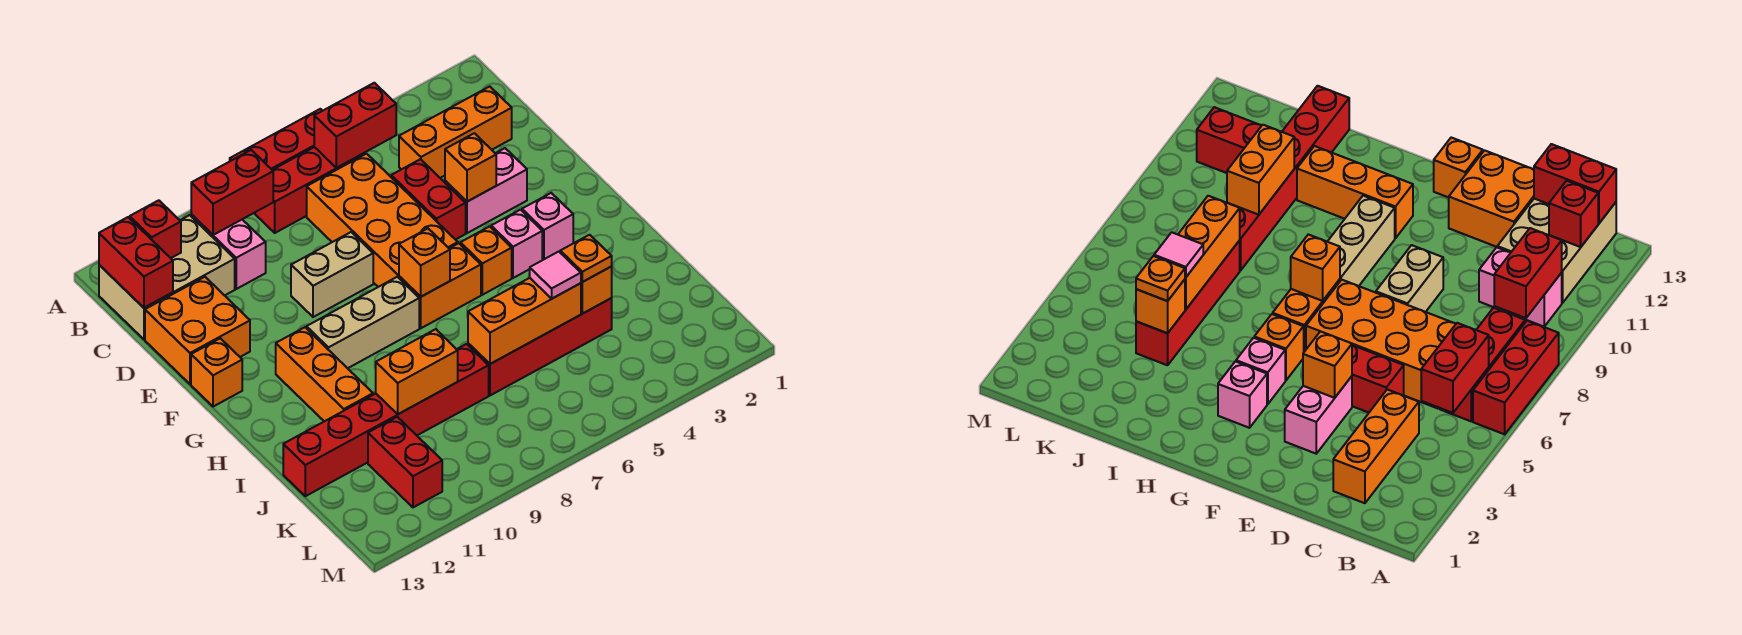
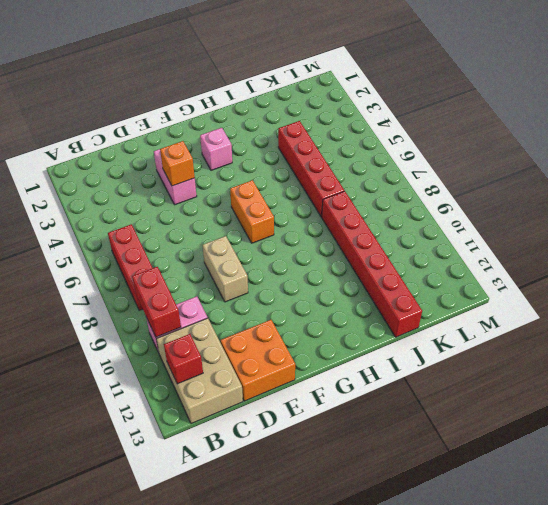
none -> red brick A6:A8 level 1
none -> orange brick C2:C4 level 1
none -> orange brick C6:F7 level 1
none -> red brick D5:E5 level 1

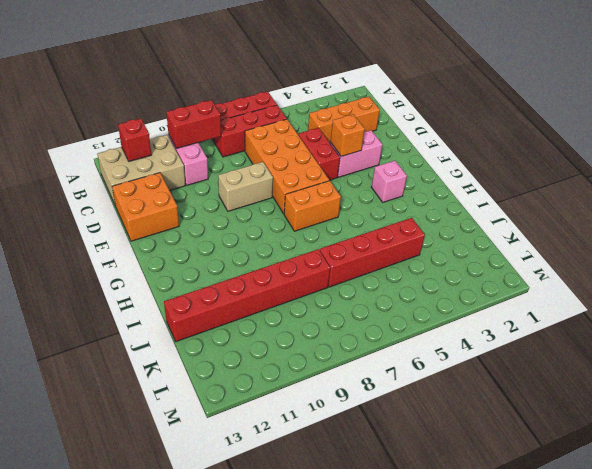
none -> orange brick F13 level 1
none -> pink brick G4 level 1
none -> orange brick G5 level 1
none -> tan brick G8:G10 level 1

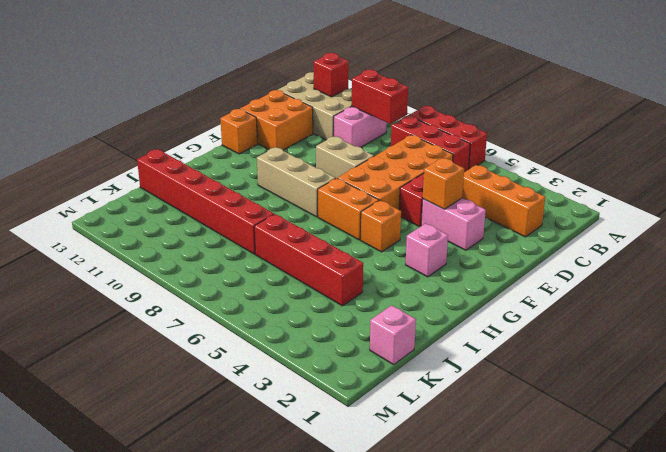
pink brick K1 level 1 -> pink brick G4 level 1
none -> orange brick G11:I11 level 1
none -> red brick K11:L11 level 1
none -> red brick B5:B6 level 2
none -> red brick B13:C13 level 2

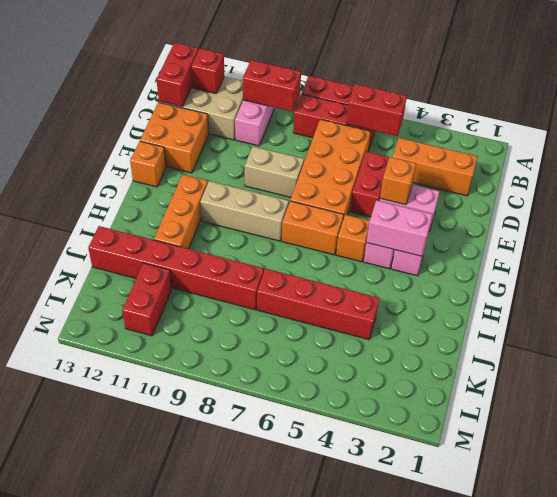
pink brick G3:G4 level 2 -> none
none -> orange brick G7 level 2
none -> orange brick J4 level 2
none -> orange brick J5:J7 level 2
none -> orange brick J9:J10 level 2

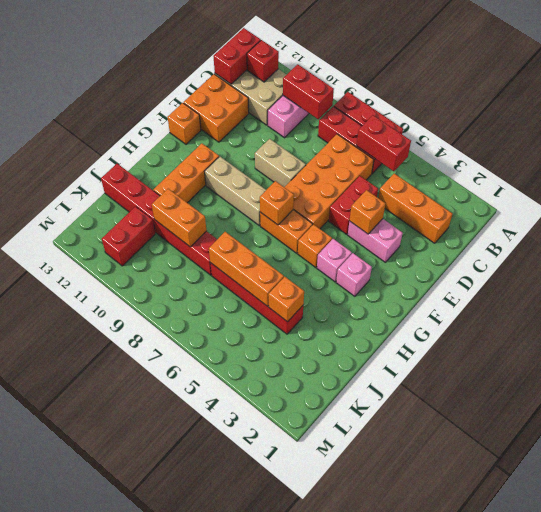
none -> orange plate J4 level 3
none -> pink tile J5 level 3

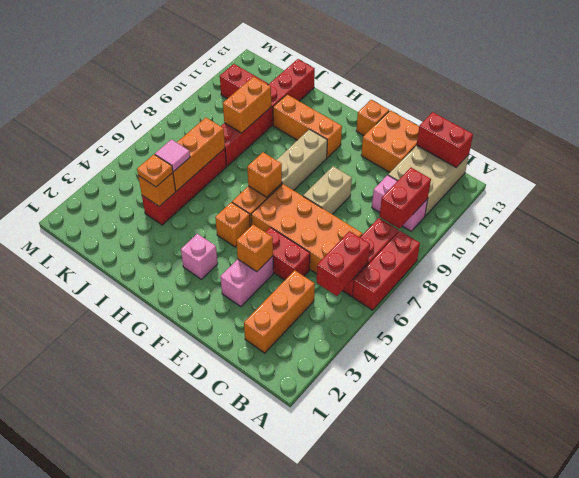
none -> pink brick G4 level 1
none -> red brick B12 level 2

